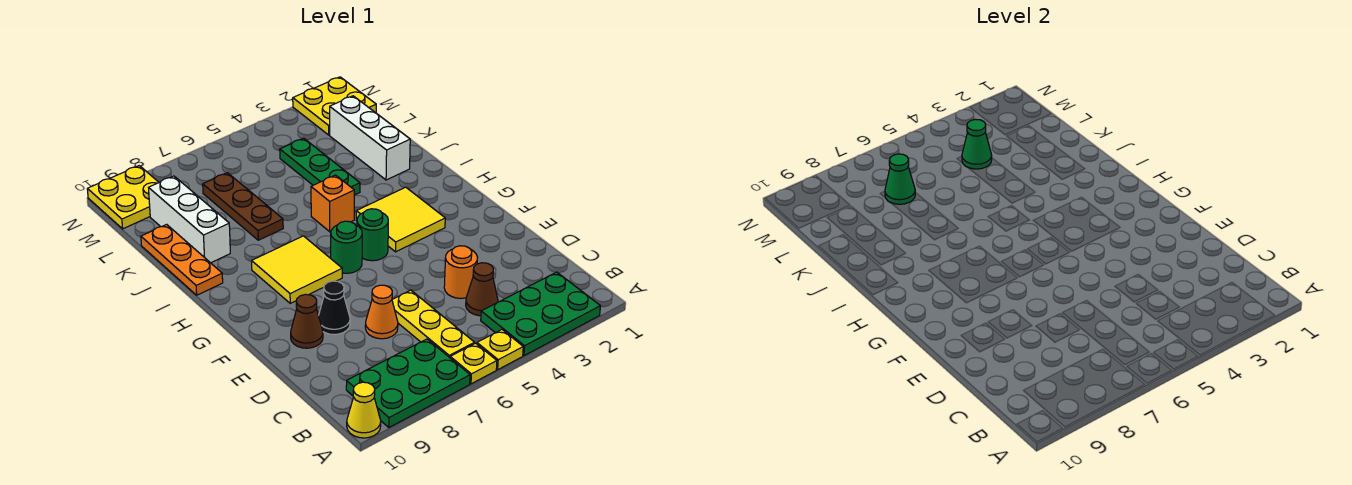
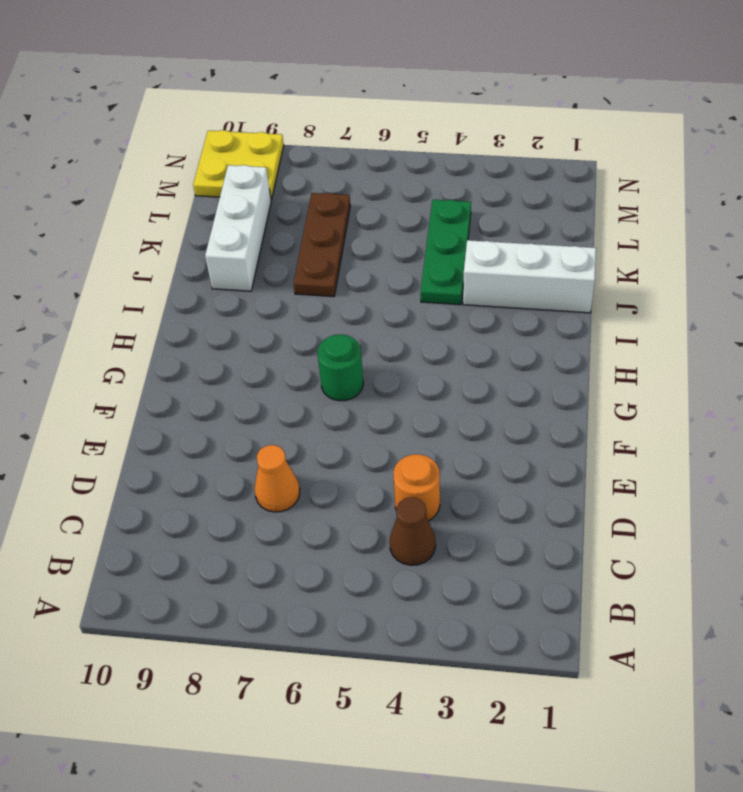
white brick J1:J3 level 1 -> white brick J2:L2 level 1
none -> green plate A2:B4 level 1
none -> yellow plate A5 level 1
none -> yellow plate A6 level 1

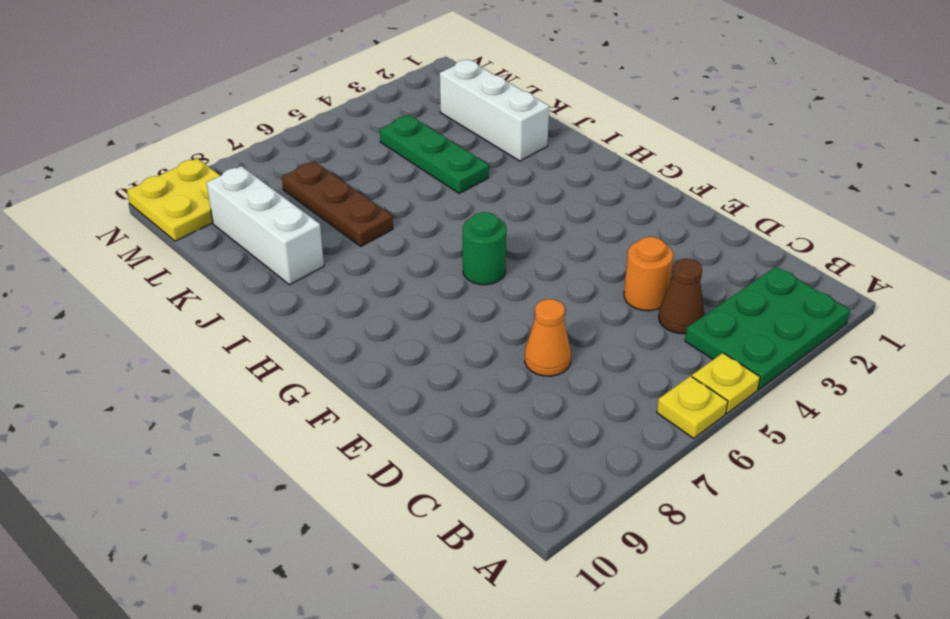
none -> green plate A7:B9 level 1
none -> yellow cone A10 level 1
none -> yellow plate B6:D6 level 1

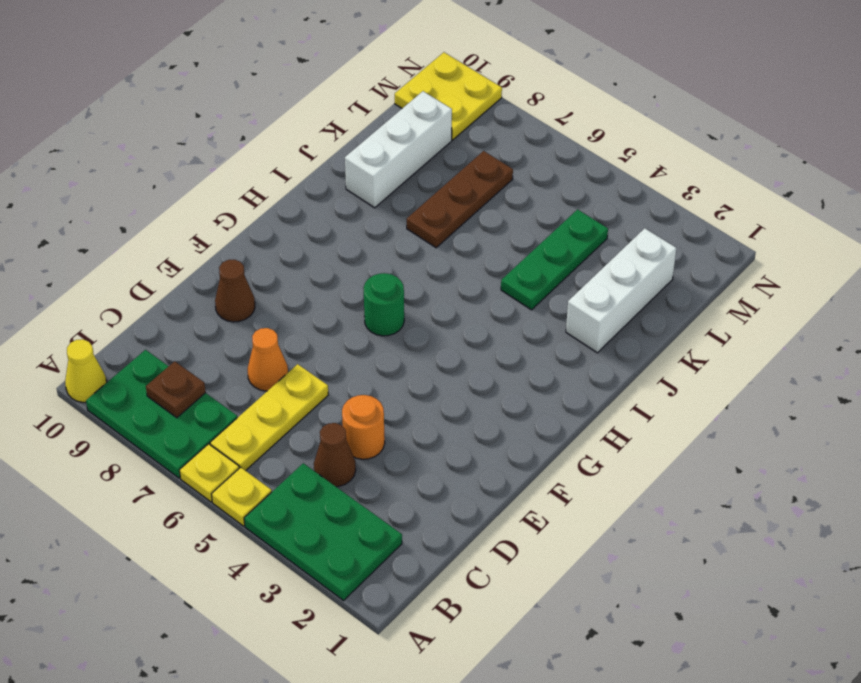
brown plate B8 level 2 -> none
none -> black cone E8 level 1
none -> yellow tile G3:H4 level 1
none -> green round brick G5 level 1

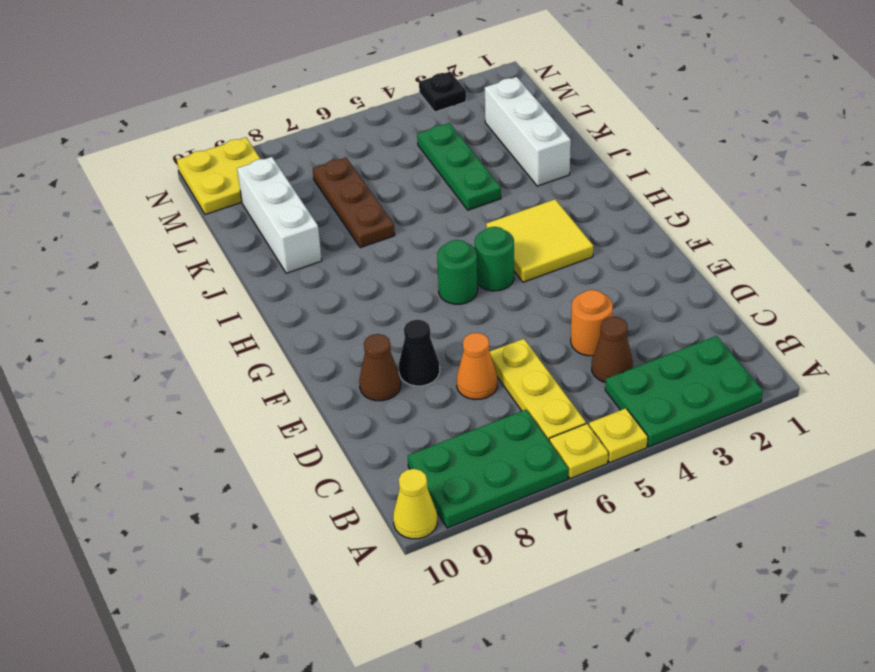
black plate N3 level 1 -> none
none -> yellow tile G7:H8 level 1
none -> orange brick I5 level 1
none -> orange plate I10:K10 level 1

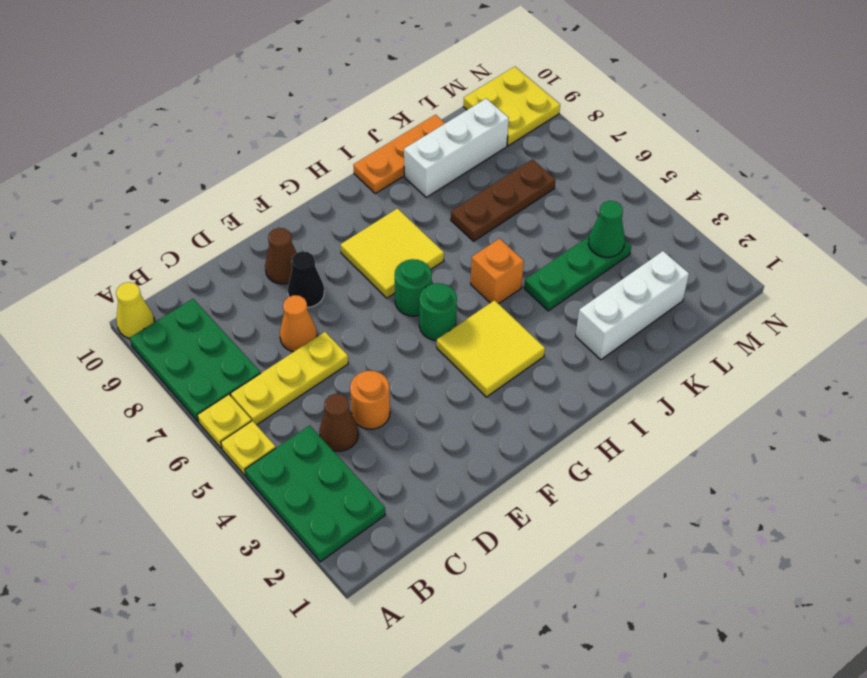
none -> yellow plate M1:N2 level 1
none -> green cone L7 level 2

